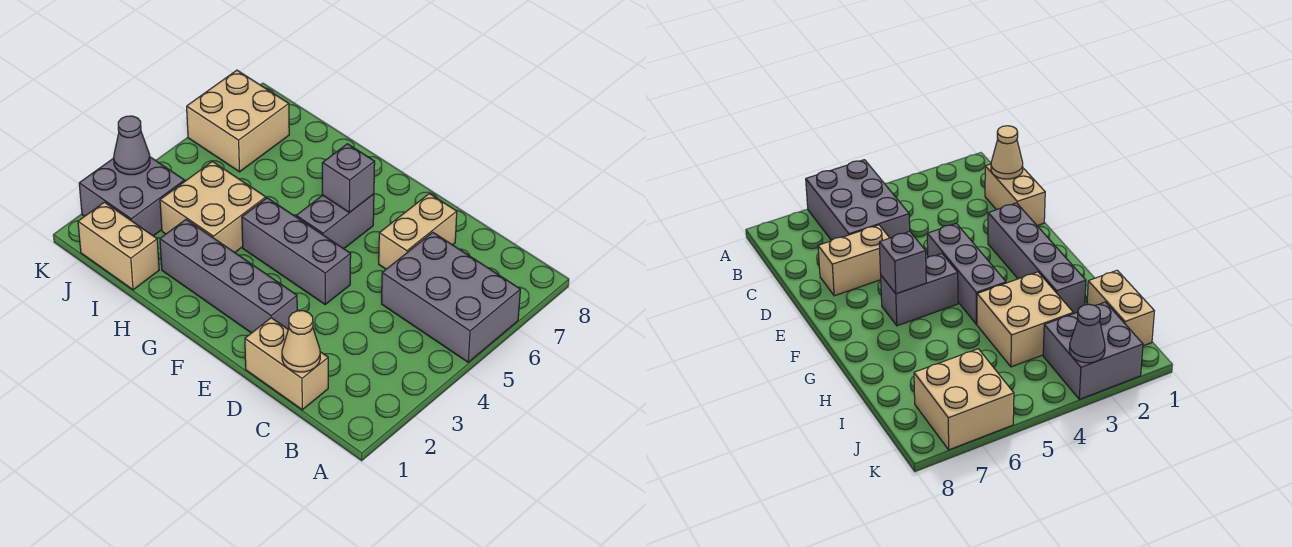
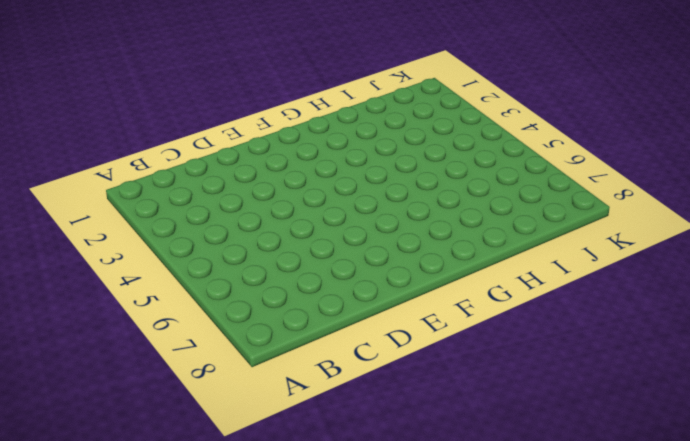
none -> grey brick A5:C6 level 1
none -> tan brick C1:D1 level 1
none -> tan brick D6:D7 level 1

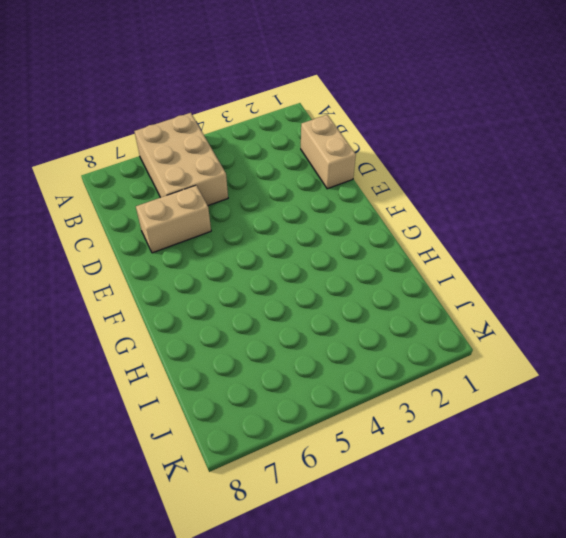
tan brick A5:C6 level 1 -> grey brick A5:C6 level 1
none -> grey brick E2:H2 level 1
none -> grey brick E4:G4 level 1
none -> grey brick F5:F6 level 1

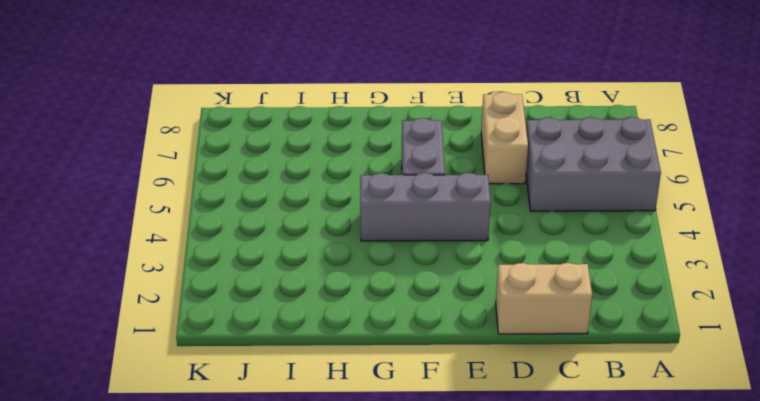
none -> grey brick E2:H2 level 1
none -> tan brick H3:I4 level 1
none -> tan brick I1:J1 level 1

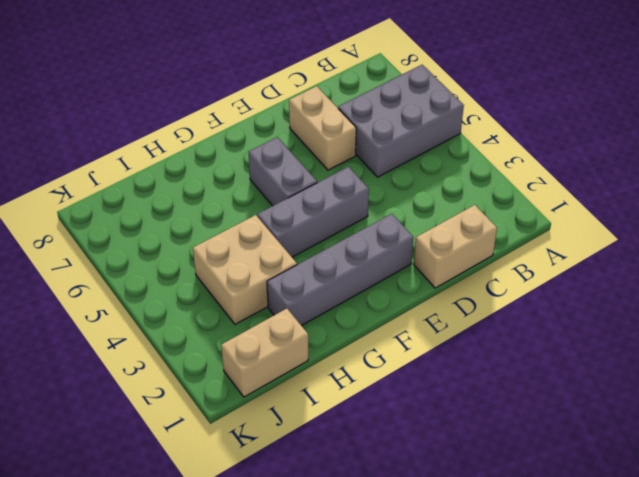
none -> grey brick J2:K3 level 1
none -> tan brick J6:K7 level 1
none -> tan cone C1 level 2

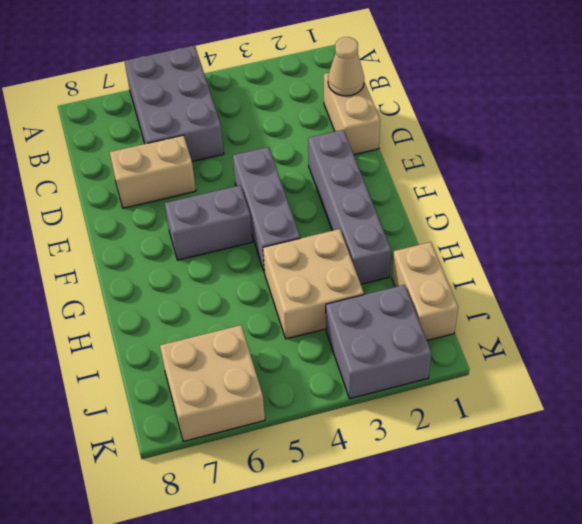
none -> grey brick F6 level 2
none -> grey cone K3 level 2

